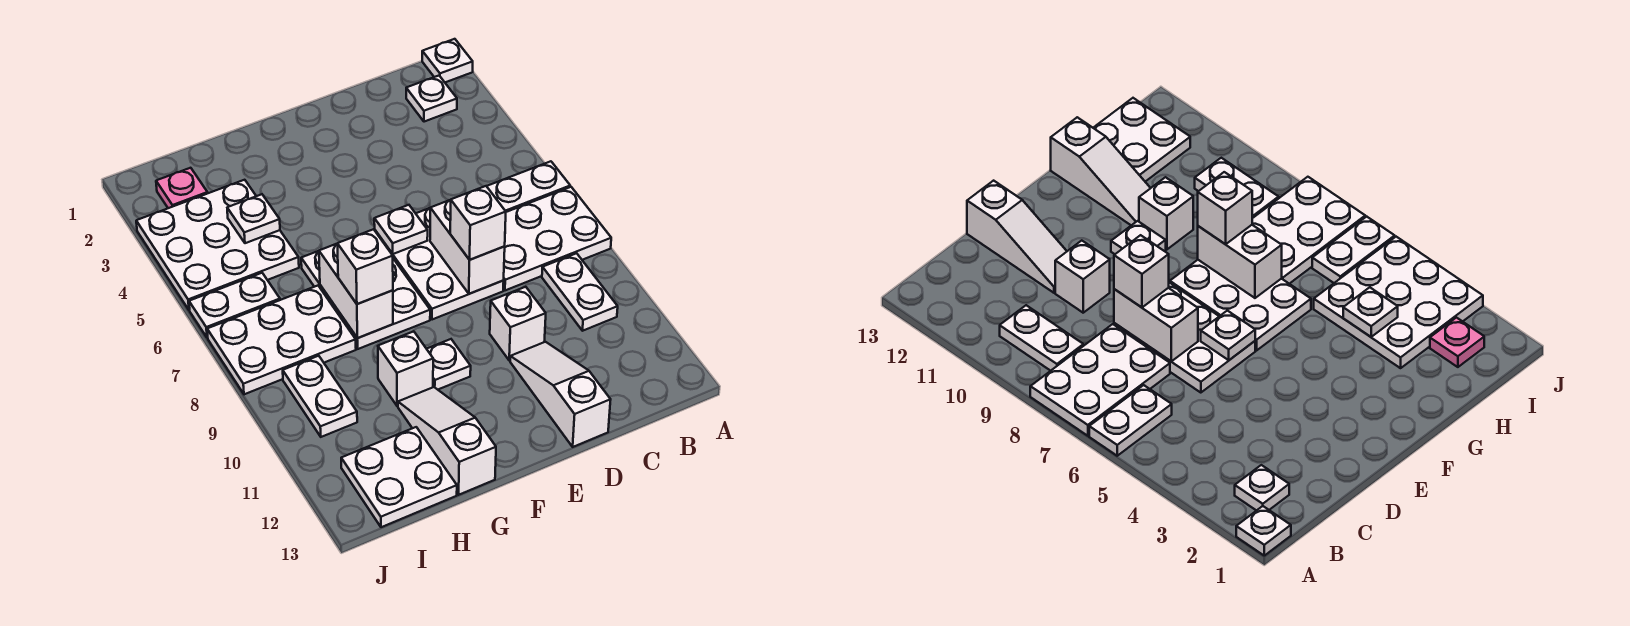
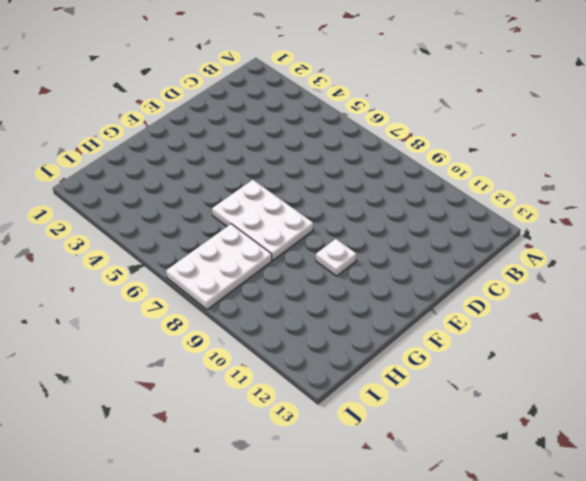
none -> white plate A1 level 1
none -> white plate A6:B6 level 1
none -> white plate A7:C8 level 1

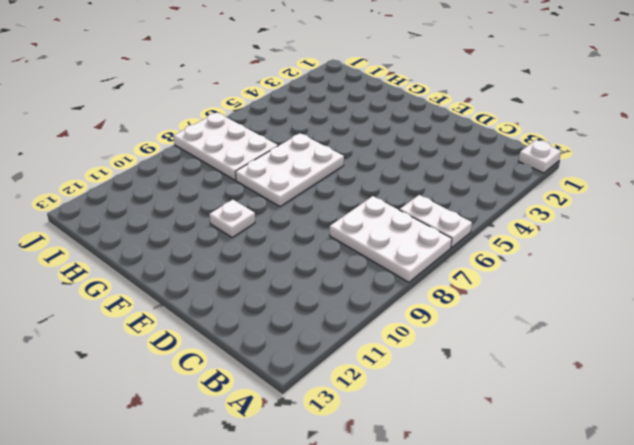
none -> white plate B2 level 1
none -> white plate B9:B10 level 1
none -> white plate D6:E8 level 1

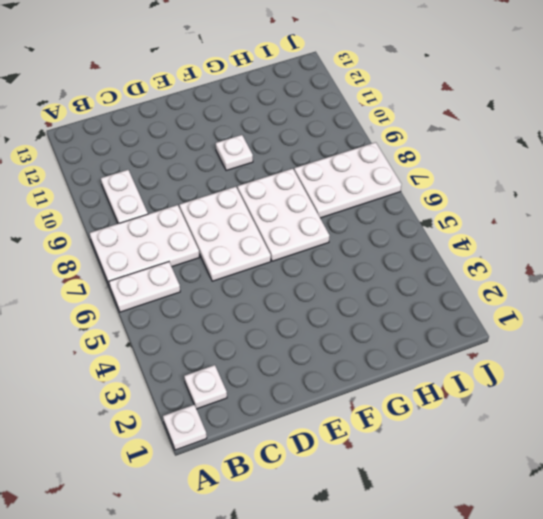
none -> white brick D10 level 1
none -> white slope D11:D13 level 1 top 13
none -> white brick G10 level 1

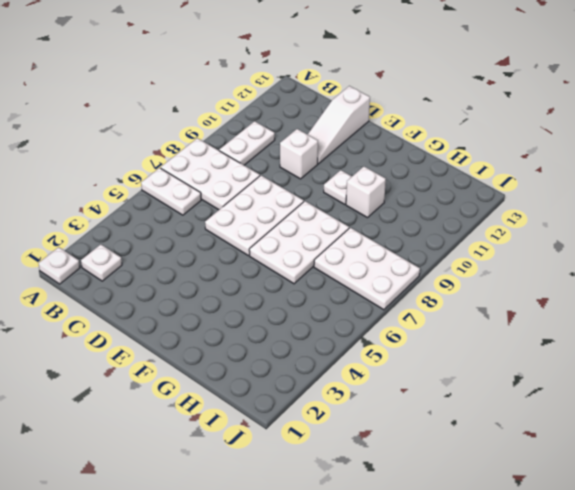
none -> white slope G11:G13 level 1 top 13
none -> white plate H3:J5 level 1
none -> white plate H12:I13 level 1

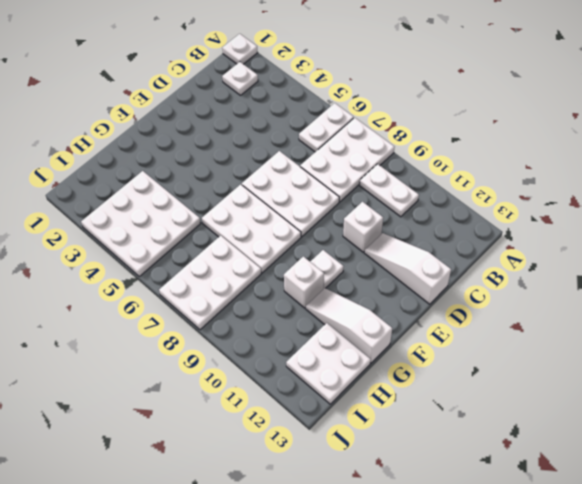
none -> pink plate I2 level 1
none -> white plate I6:J6 level 1
none -> white plate I9:I10 level 1

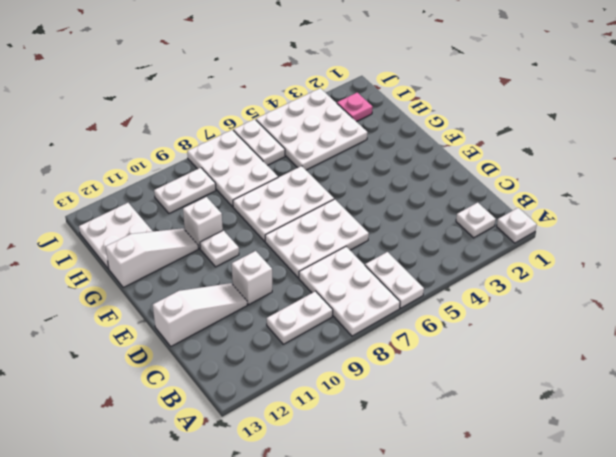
none -> white brick D7:D8 level 2
none -> white plate E6 level 2
none -> white brick G7:G8 level 2

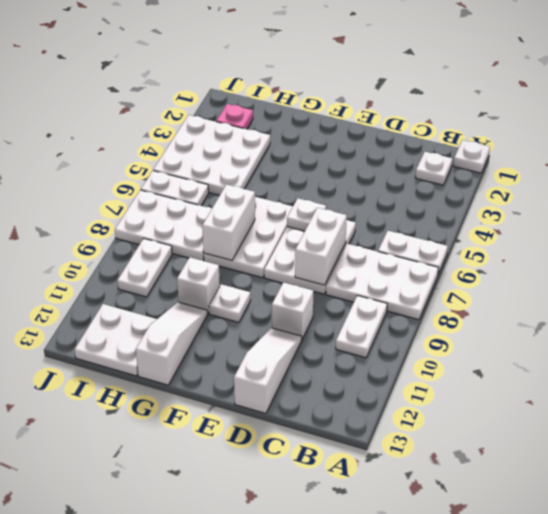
none -> white plate H4 level 2
none -> white brick D8 level 3
none -> white brick G8 level 3

